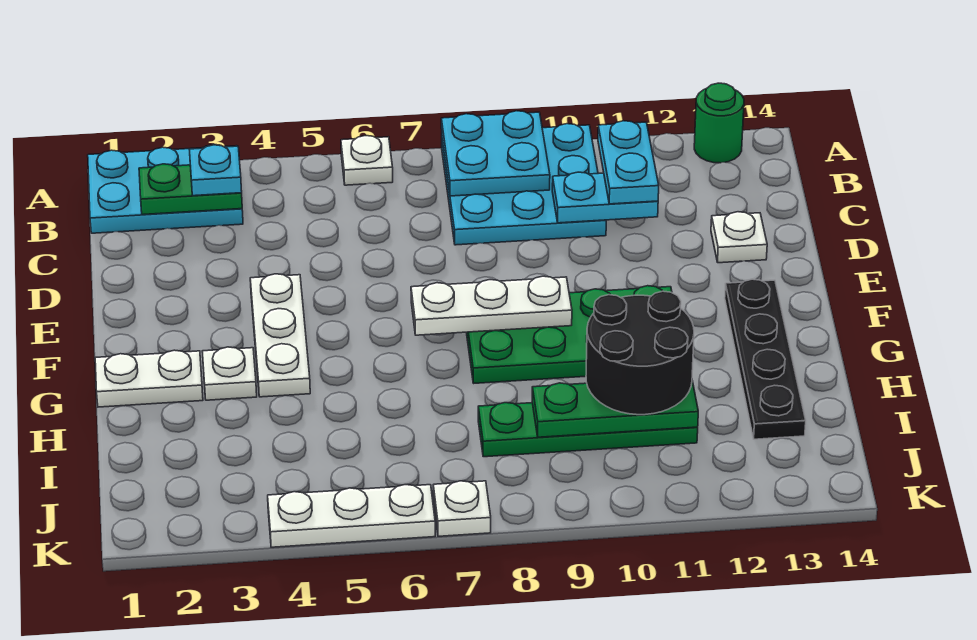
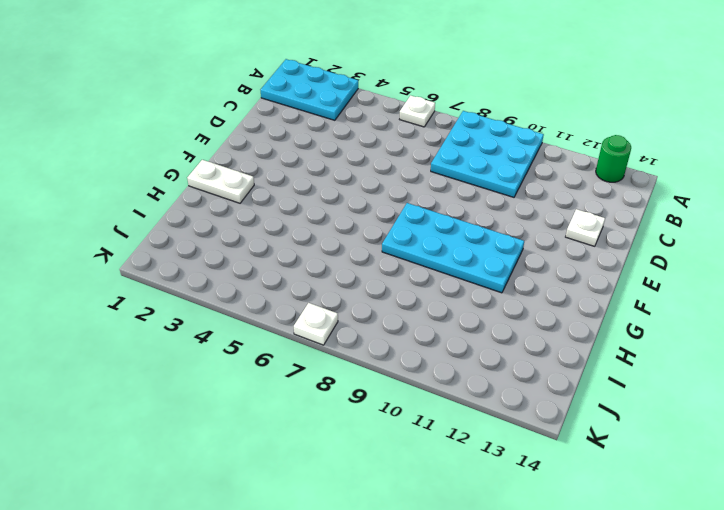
cyan plate F8:G11 level 1 -> green plate F8:G11 level 1
none -> white plate E4:G4 level 1
none -> black plate F13:I13 level 1
none -> white plate G3 level 1

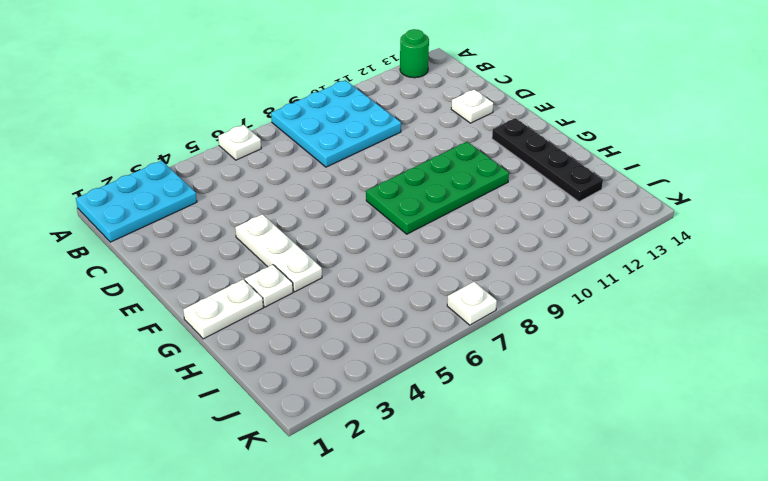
none -> green plate I8:I11 level 1
none -> white plate K4:K6 level 1
none -> cyan plate A8:B9 level 2

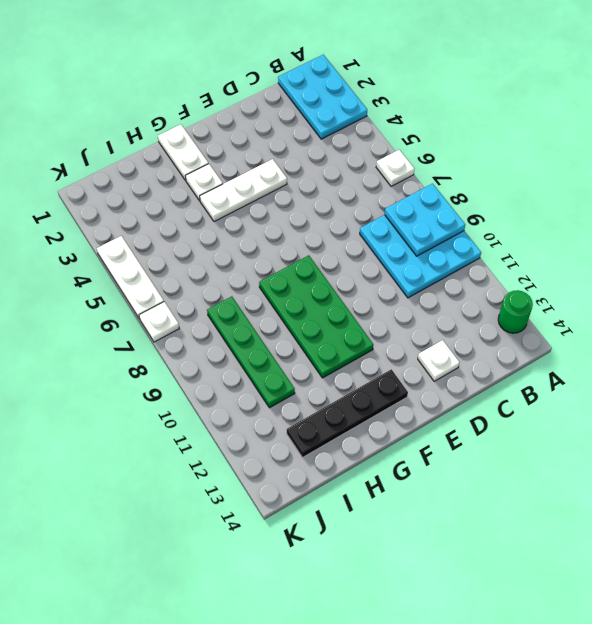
none -> green plate B2:B3 level 2
none -> cyan plate C10:C11 level 2
none -> white plate F7:F9 level 2

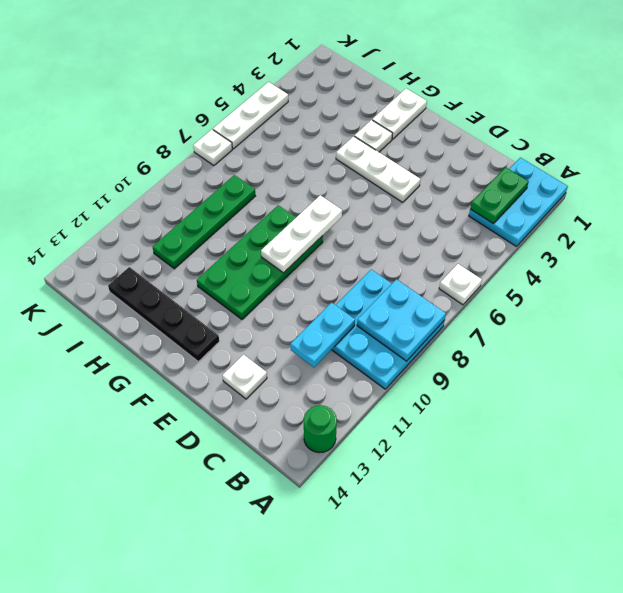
none -> green plate I9:I11 level 2
none -> cyan plate B3 level 3
none -> cyan plate B11:C11 level 3

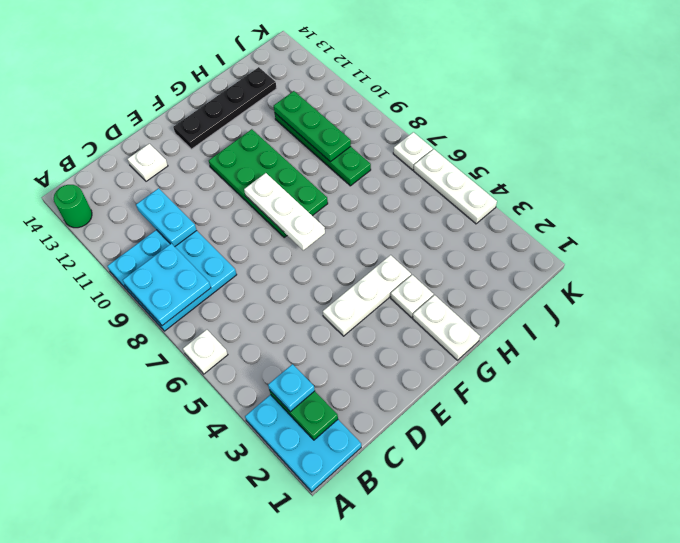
none -> cyan plate B11:C11 level 3
none -> black round brick H10:I11 level 3

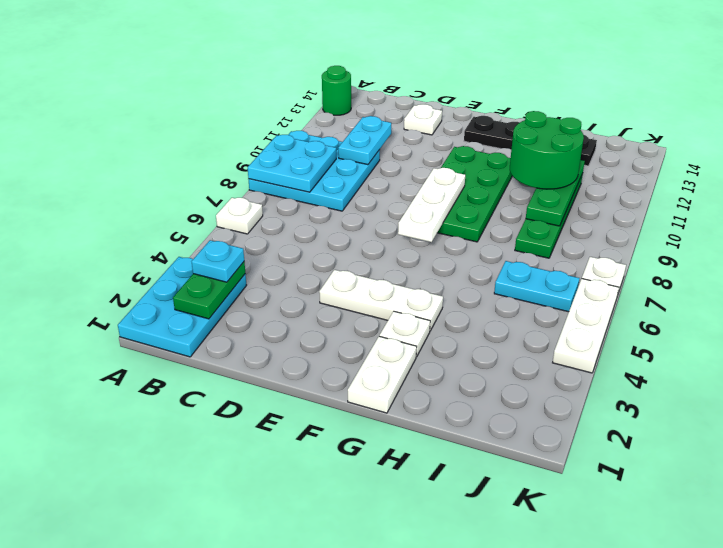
green round brick H10:I11 level 3 -> black round brick H10:I11 level 3
cyan plate I6:J6 level 1 -> cyan plate B11:C11 level 3

